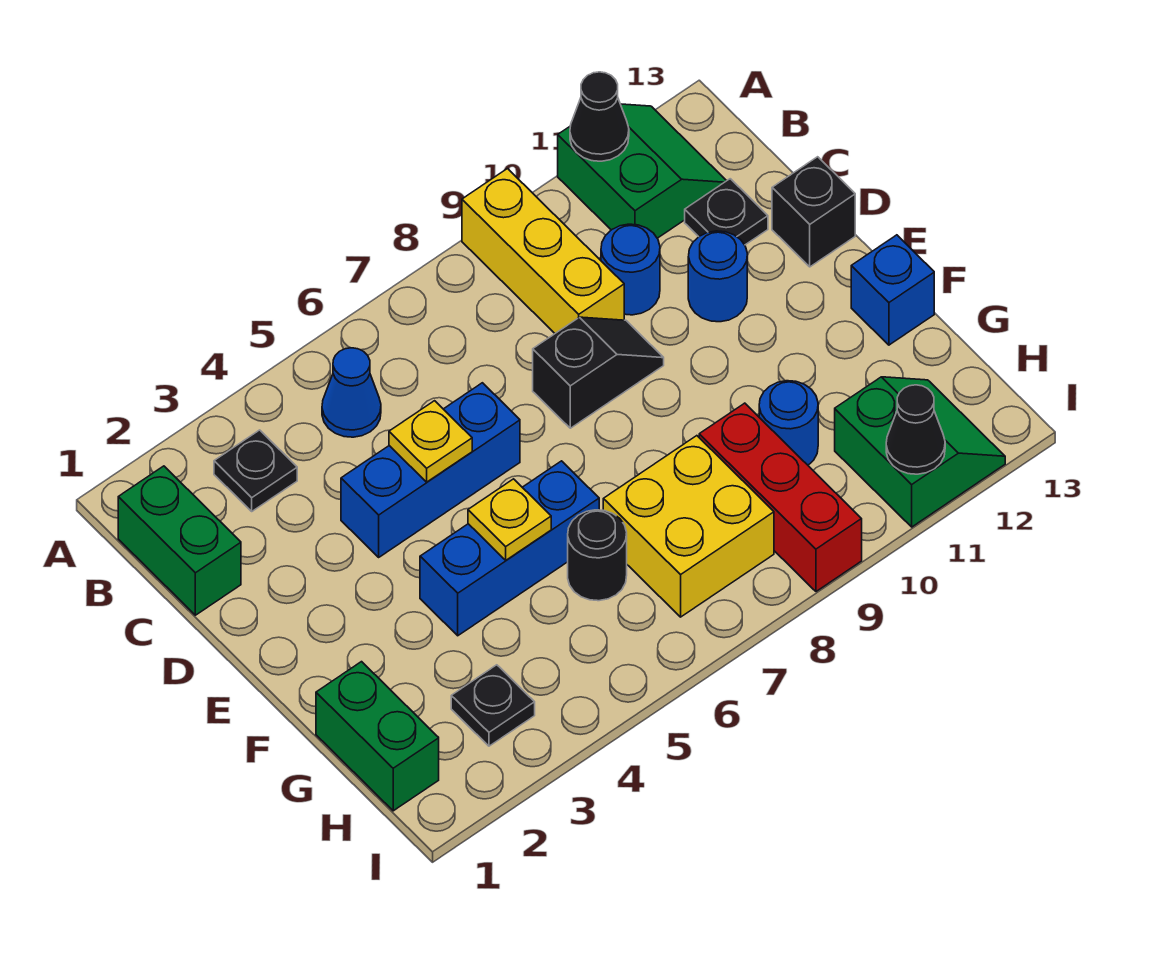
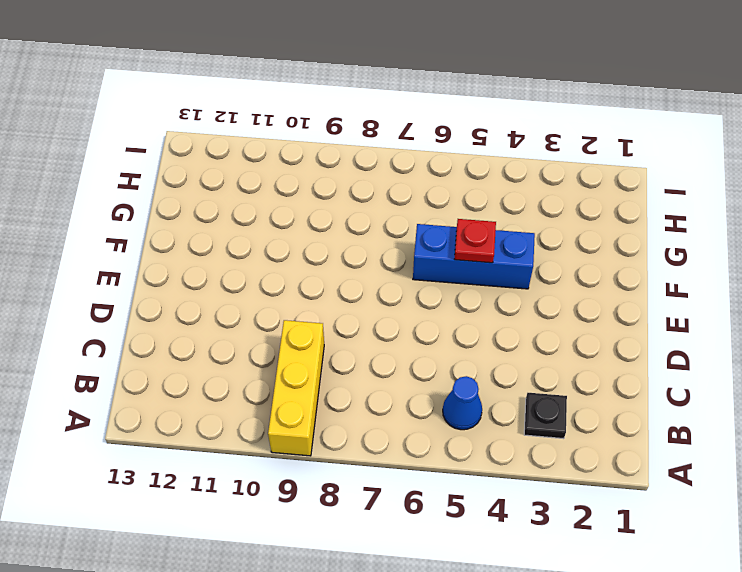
red plate F5 level 2 -> yellow plate F5 level 2
none -> green slope A11:B12 level 1 top 11
none -> green brick B1:C1 level 1
none -> blue round brick C10 level 1

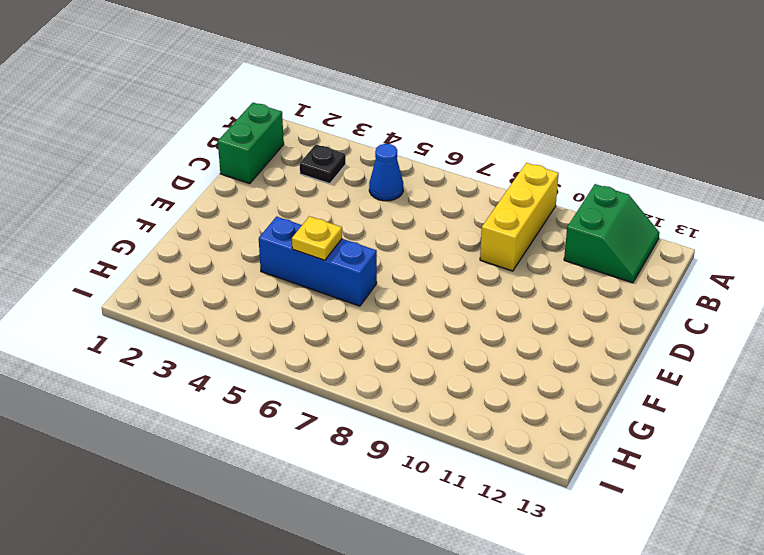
none -> blue round brick C10 level 1
none -> black plate C12 level 1
none -> blue brick D4:D6 level 1

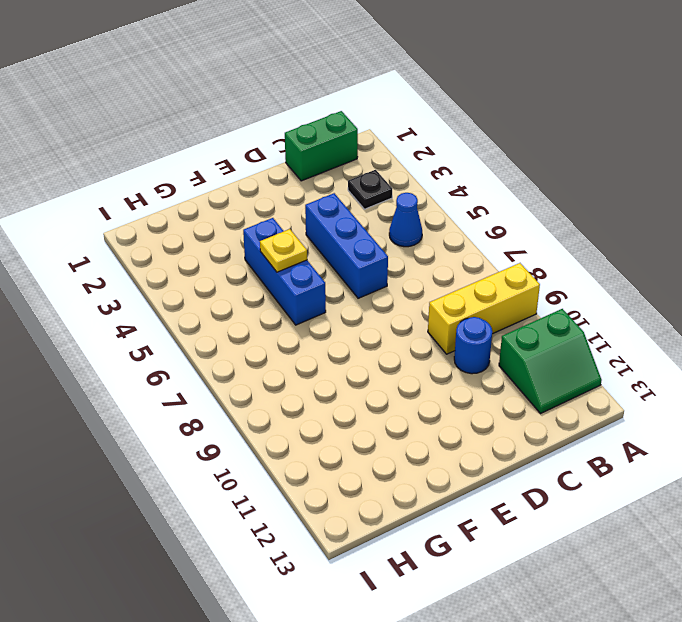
none -> black plate C12 level 1
none -> black slope D8:D9 level 1 top 8
none -> blue round brick D11 level 1

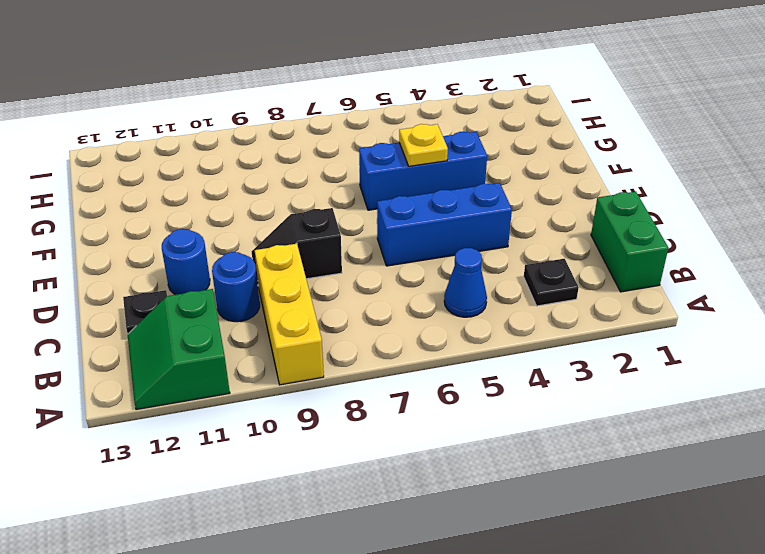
none -> black brick D13 level 1
none -> blue brick F13 level 1
none -> green brick G1:H1 level 1

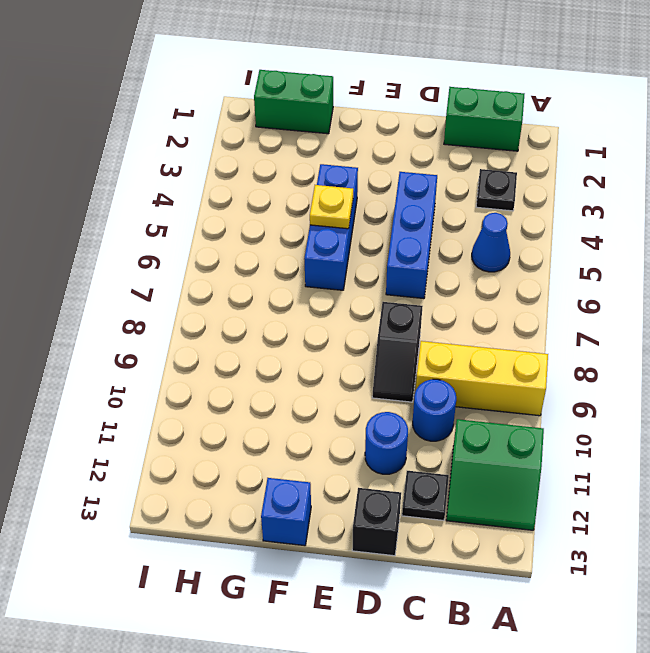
none -> black round brick G6 level 1
none -> yellow brick G7:H8 level 1
none -> red brick G9:I9 level 1

